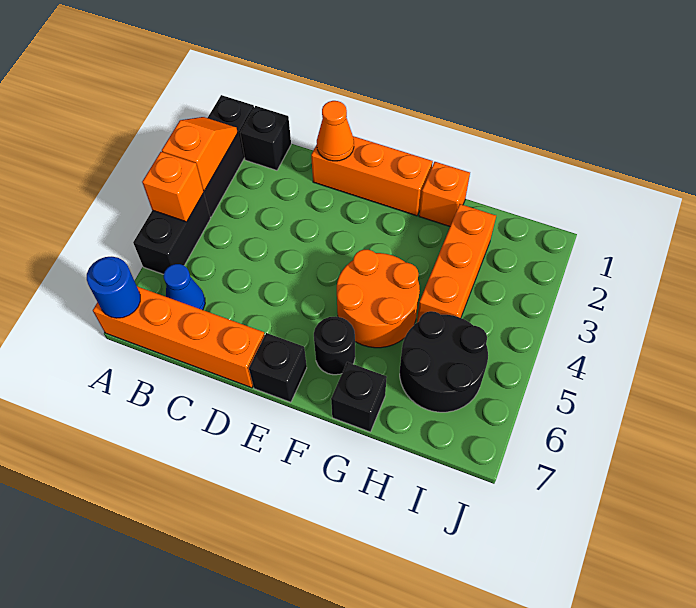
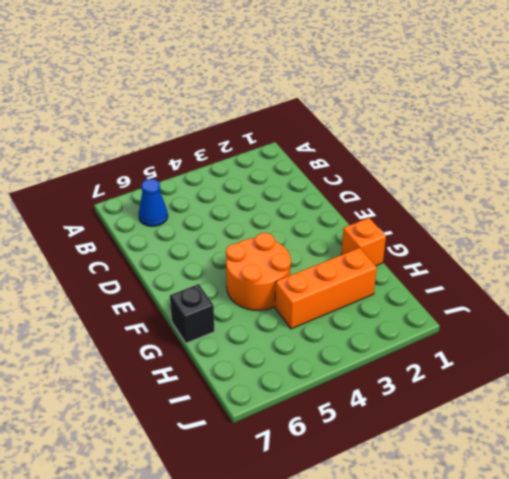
none -> black brick A1:A3 level 1
none -> black brick A4:A5 level 1
none -> orange brick A7:D7 level 1

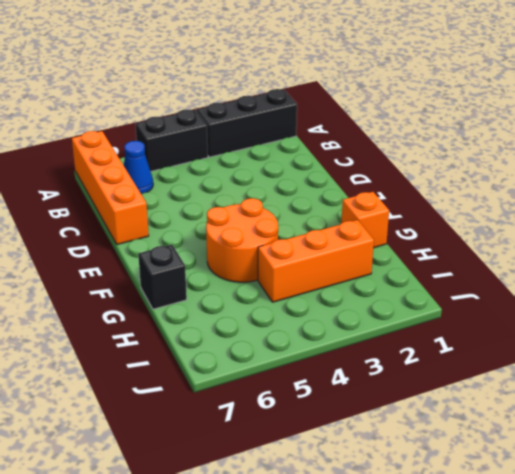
none -> black brick B1 level 1
none -> orange brick D1:F1 level 1
none -> black brick E7 level 1

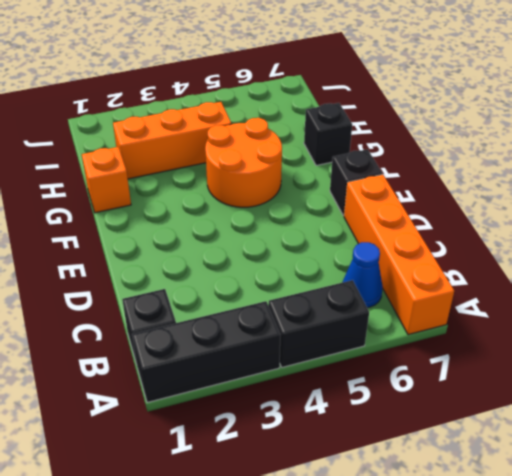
none -> orange brick D1:F1 level 1
none -> black round brick F6 level 1
none -> black round brick H5:I6 level 1

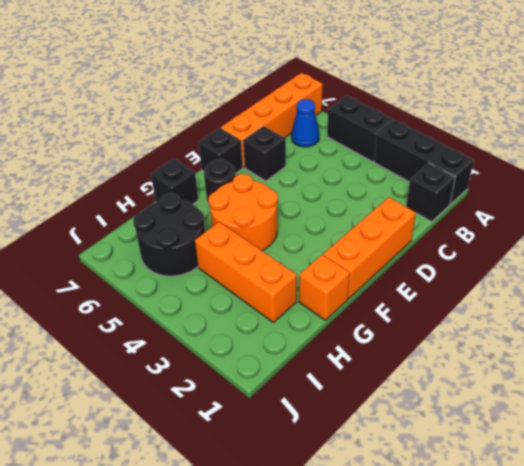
black brick D6 level 1 -> none
none -> orange slope A2:A3 level 2 top 3
none -> orange brick A4 level 2
none -> blue round brick A7 level 2

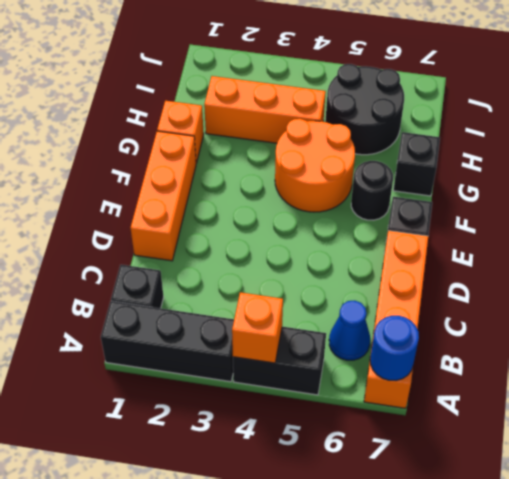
none -> orange slope A2:A3 level 2 top 3
none -> orange cone D1 level 2

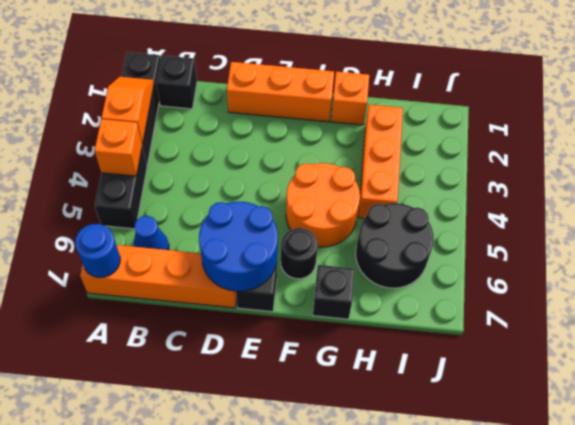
blue round brick D6:E7 level 2 -> none
none -> orange cone D1 level 2

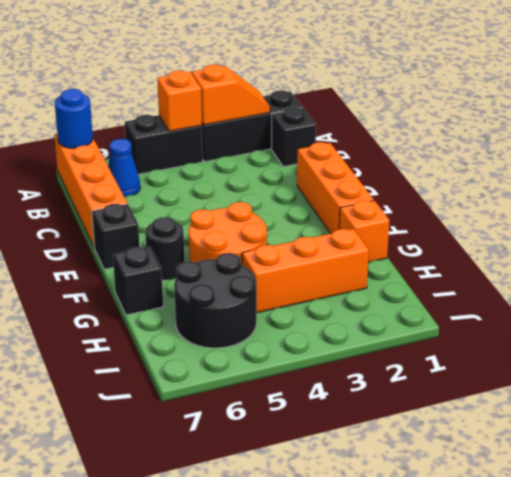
none -> orange cone D1 level 2

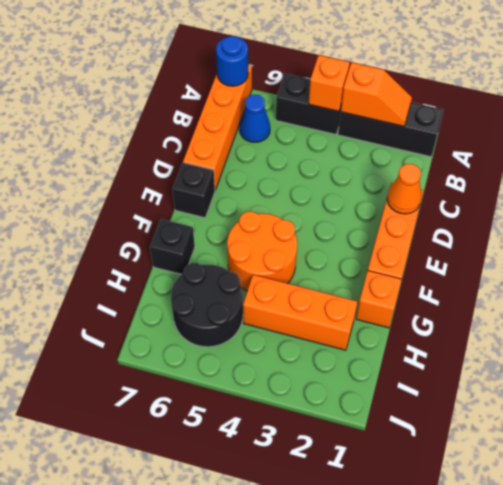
none -> black brick B1 level 1
none -> black round brick F6 level 1

